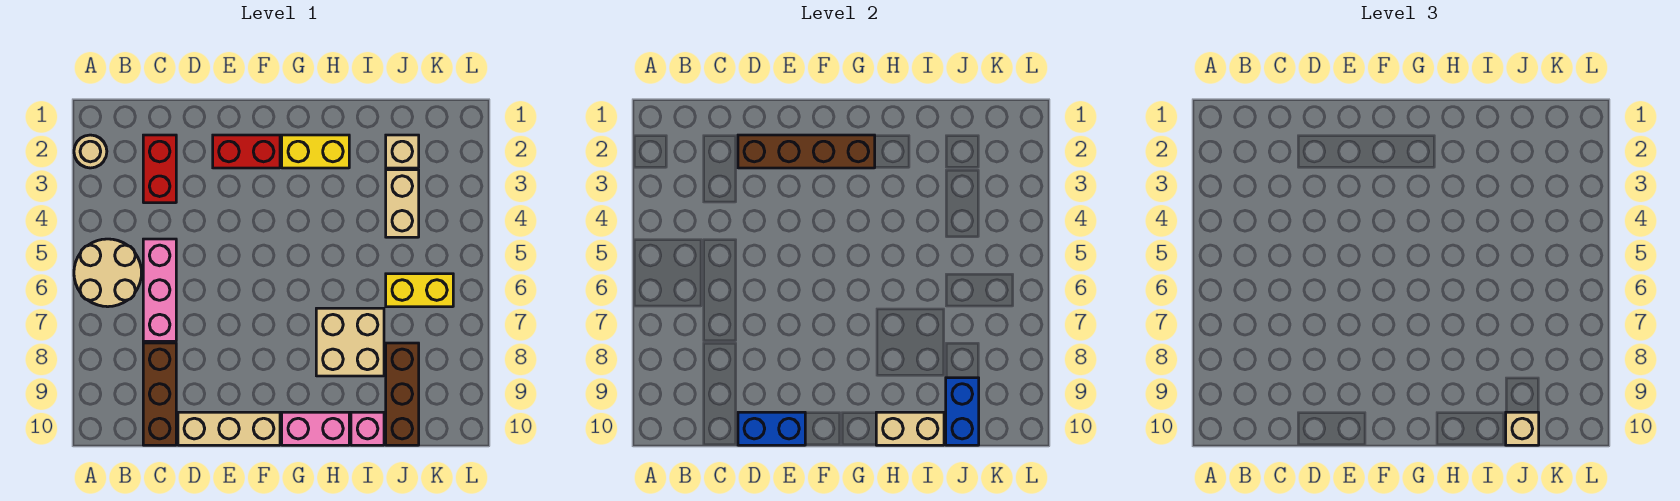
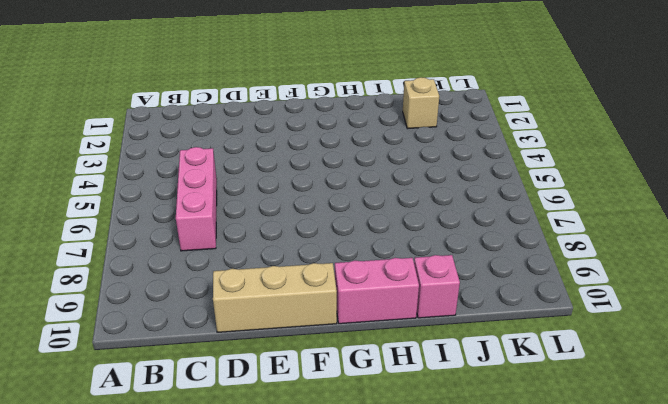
none -> tan round brick A2 level 1
none -> tan round brick A5:B6 level 1
none -> red brick C2:C3 level 1

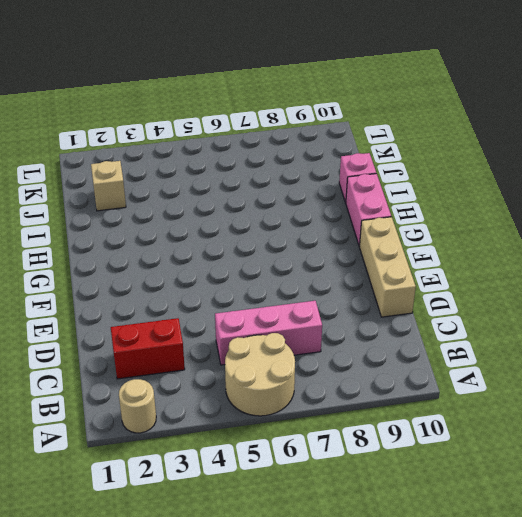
none -> brown brick C8:C10 level 1
none -> red brick E2:F2 level 1
none -> yellow brick G2:H2 level 1

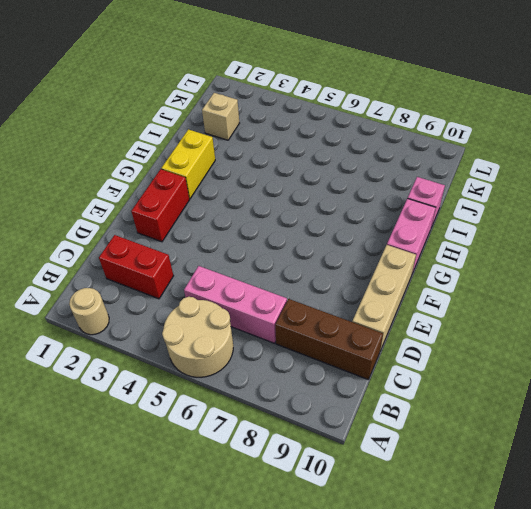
none -> tan brick H7:I8 level 1
none -> tan brick J3:J4 level 1
none -> yellow brick J6:K6 level 1

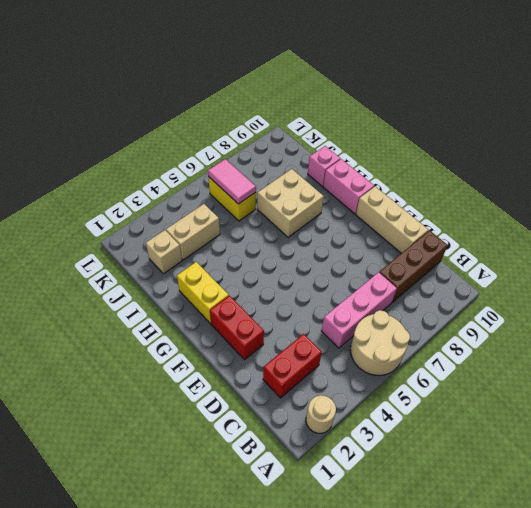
pink tile J6:K6 level 2 -> none
none -> brown brick J8:J10 level 1
none -> brown brick D2:G2 level 2
none -> blue brick D10:E10 level 2

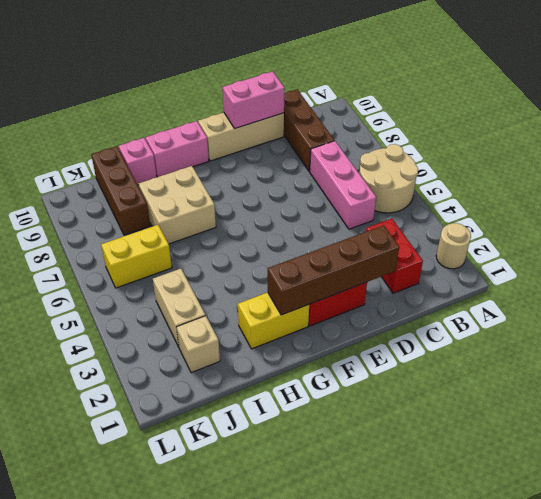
pink brick D10:E10 level 2 -> blue brick D10:E10 level 2
none -> tan brick H10:I10 level 2
none -> blue brick J9:J10 level 2
none -> tan brick J10 level 3

